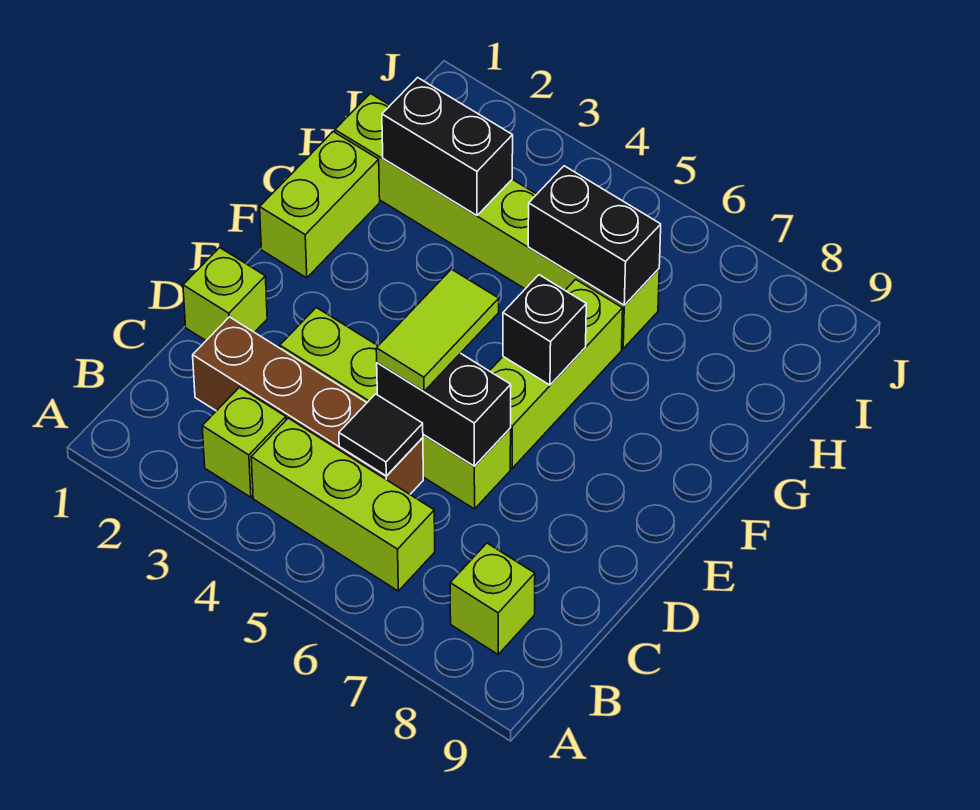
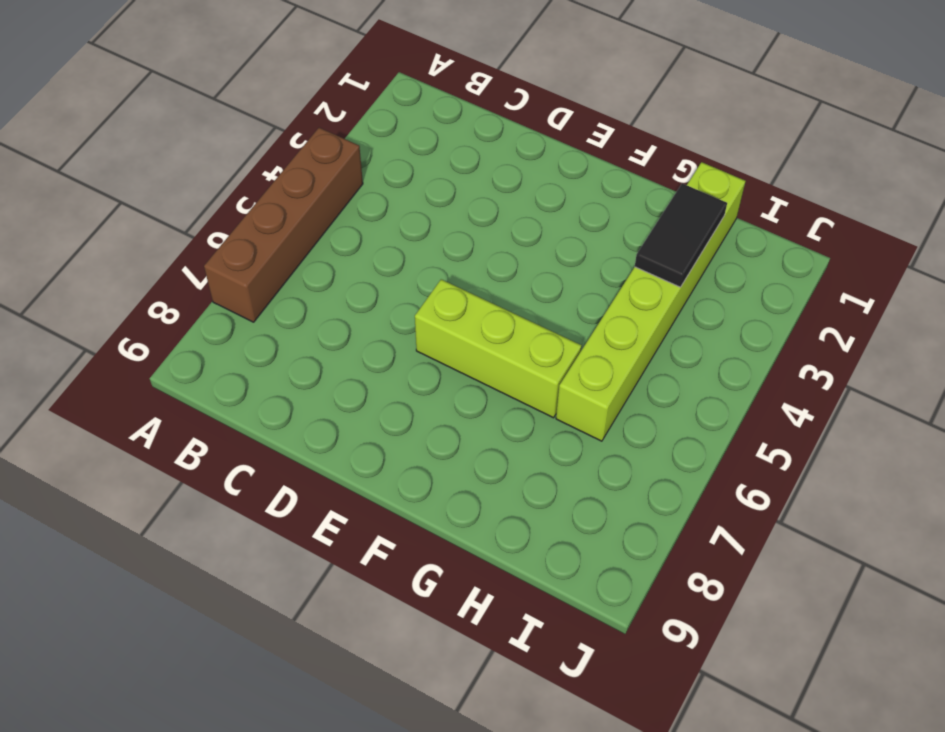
brown brick A4:A7 level 1 -> brown brick C2:C5 level 1
black tile H2:H3 level 2 -> black brick H2:H3 level 2
none -> lime brick B3 level 1
none -> lime brick B4:B6 level 1
none -> lime brick B8 level 1

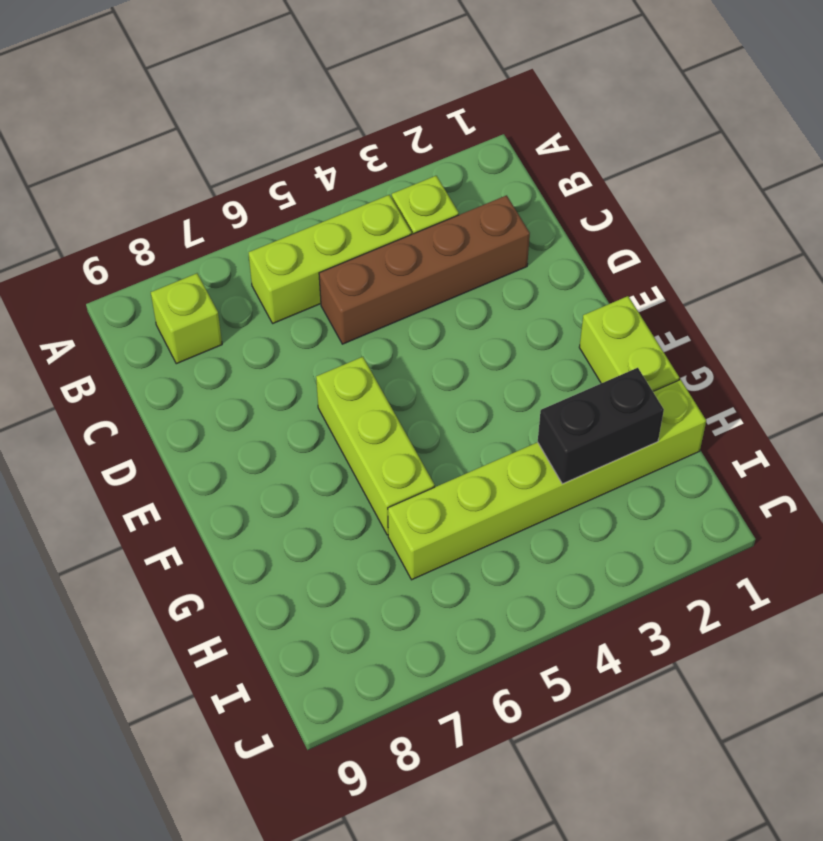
none -> lime brick D1 level 1
none -> lime brick D3:D6 level 1
none -> black tile C5 level 2

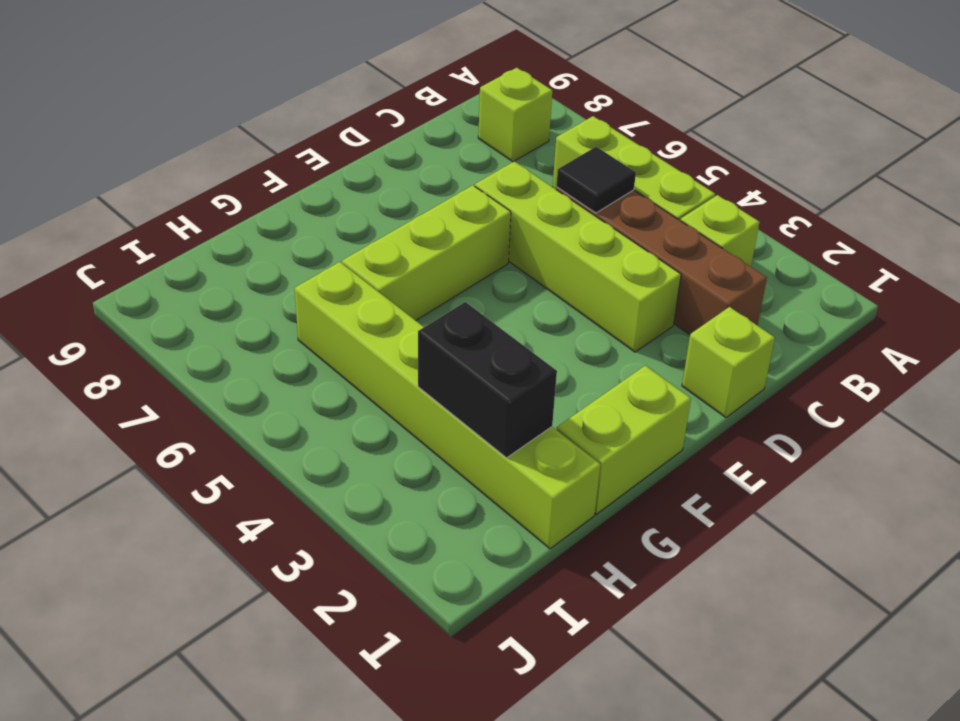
none -> black brick D5:D6 level 2
none -> black brick F6 level 2
none -> black brick H5:H6 level 2

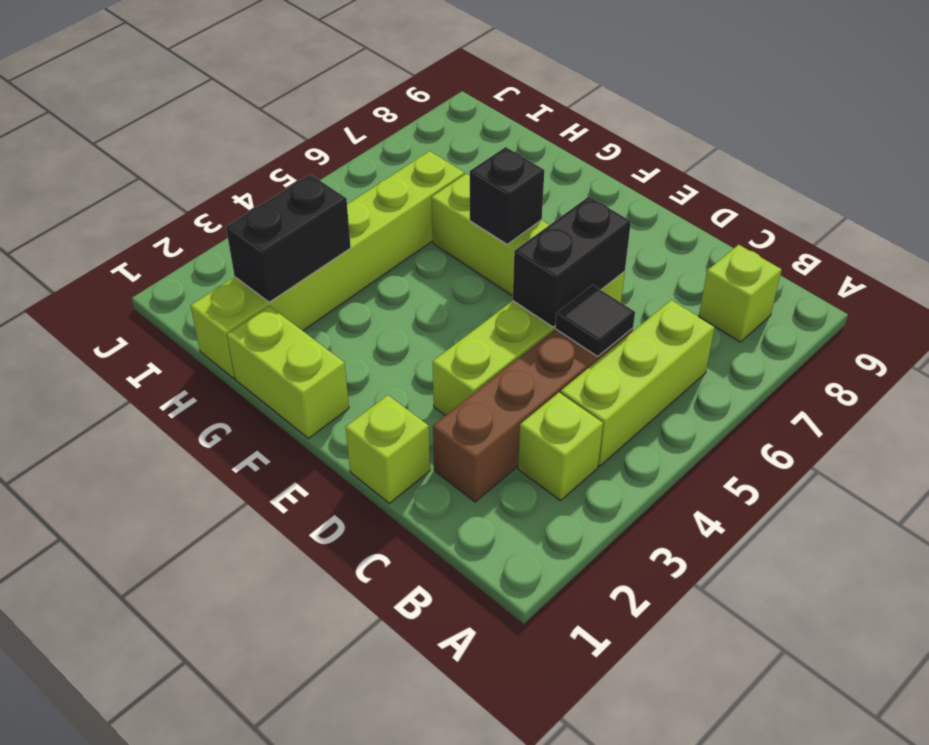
none -> black brick H5:H6 level 2
none -> lime tile D5:E5 level 3

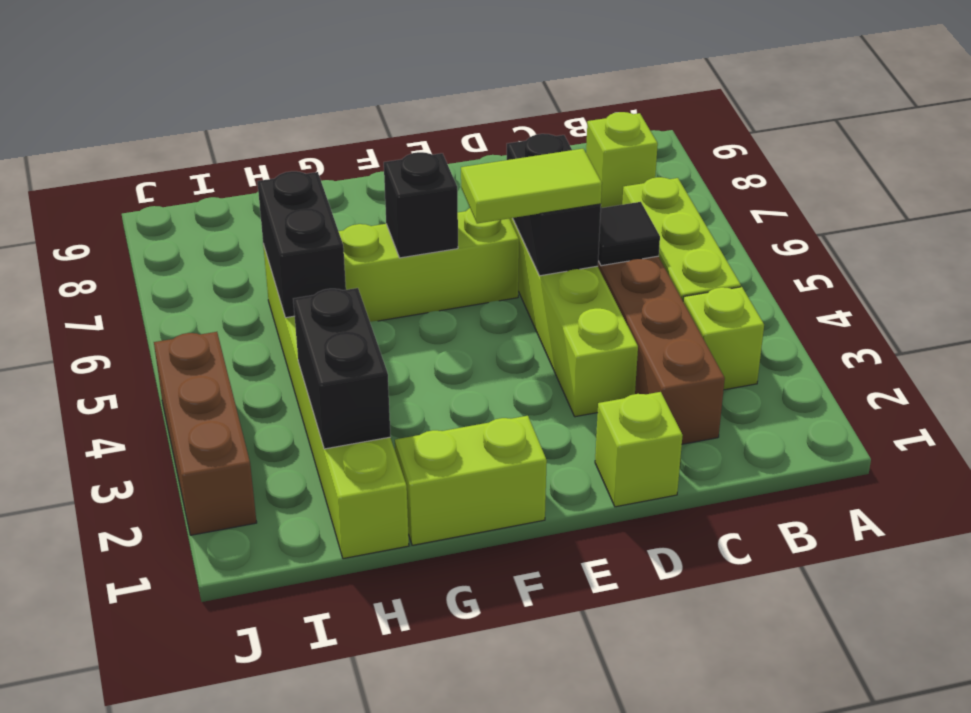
brown brick J2:J4 level 1 -> none

